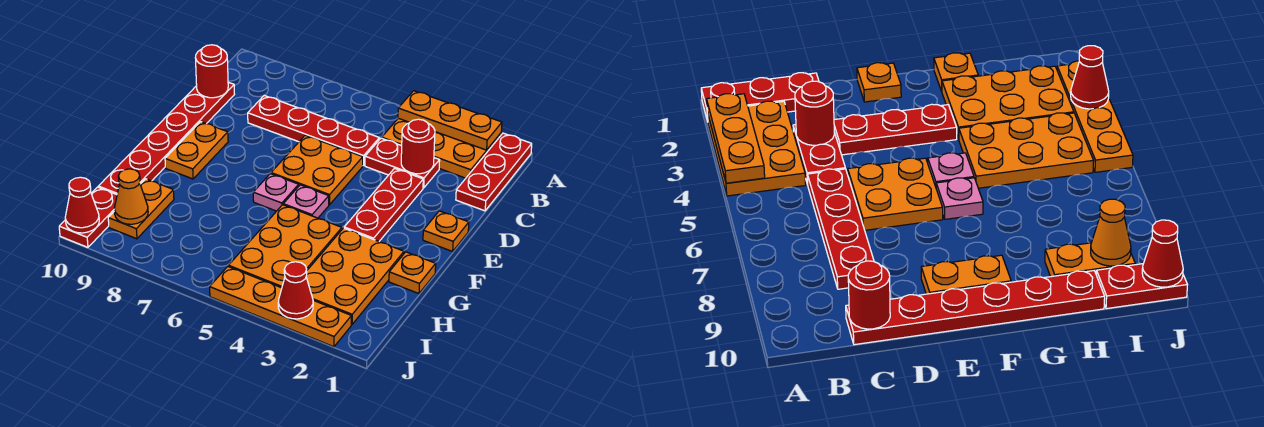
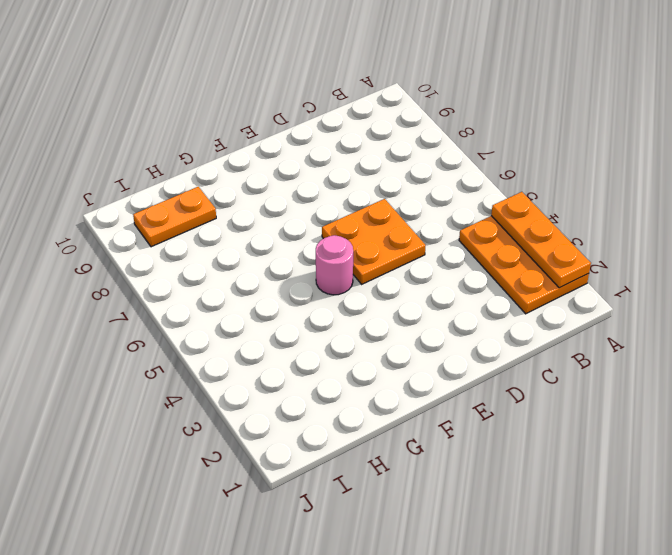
pink round brick F5 level 1 -> pink plate F5 level 1
none -> red plate A1:C1 level 1
none -> red plate C3:C4 level 1
none -> red plate C5:C8 level 1

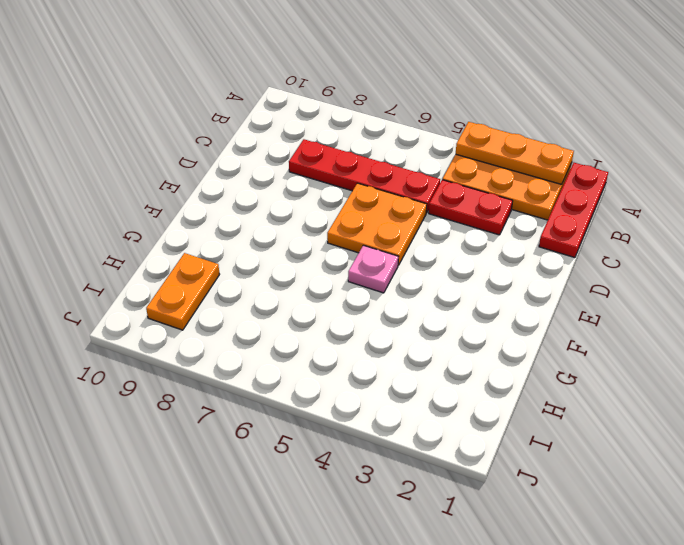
none -> red plate C10:H10 level 1
none -> red plate D3:F3 level 1
none -> orange plate E1 level 1

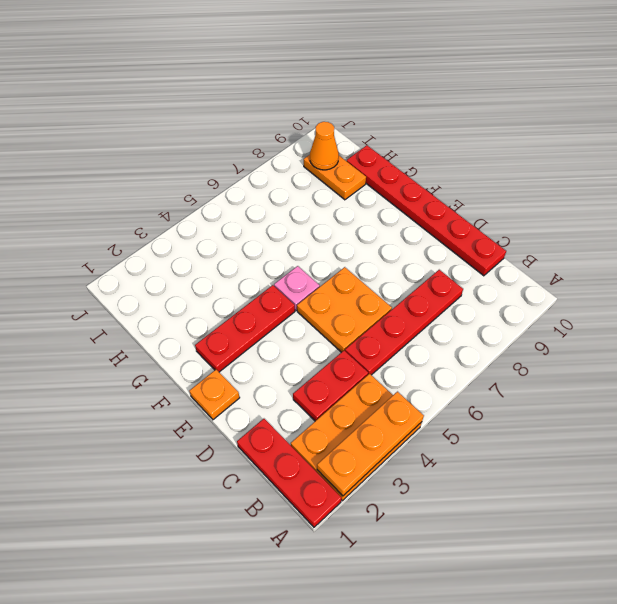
red plate F2:F4 level 1 -> red plate D3:F3 level 1
none -> orange plate E9:F9 level 1
none -> pink plate F6 level 1
none -> orange plate G1 level 1

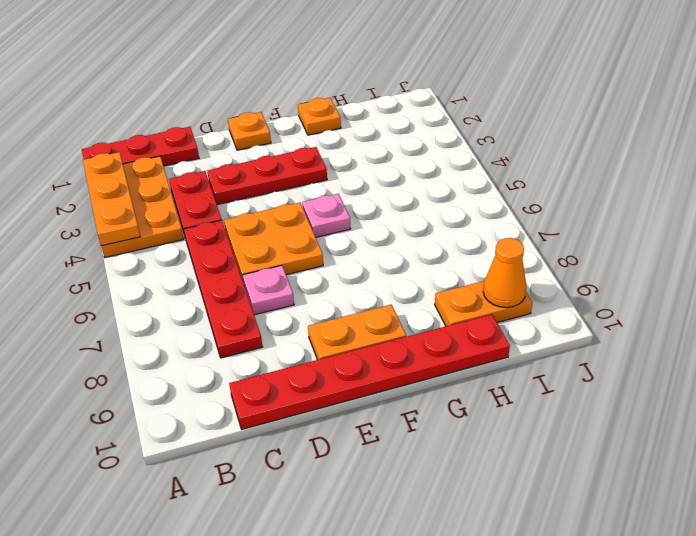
pink plate D7 level 1 -> pink plate F6 level 1
none -> orange plate G2:I3 level 1
none -> orange plate G4:I5 level 1
none -> red plate I10:J10 level 1

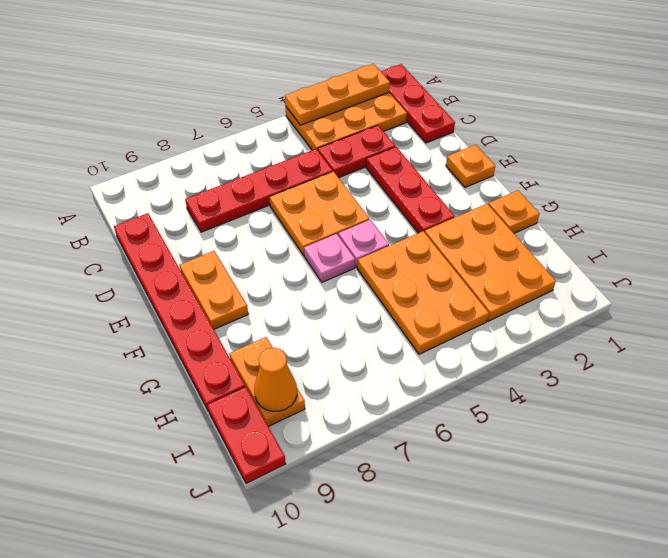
none -> orange plate J2:J5 level 1
none -> red round brick C3 level 2
none -> red round brick C10 level 2

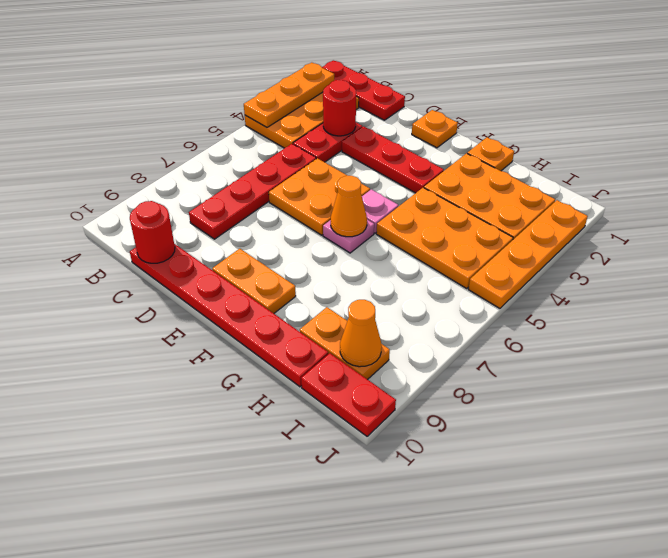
orange cone F6 level 2 -> none
none -> red cone J3 level 2
none -> red cone J10 level 2

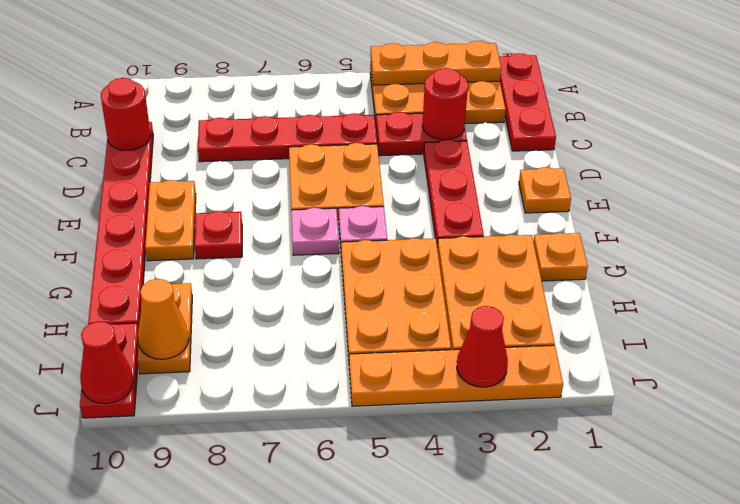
red plate F8 level 1 -> none

